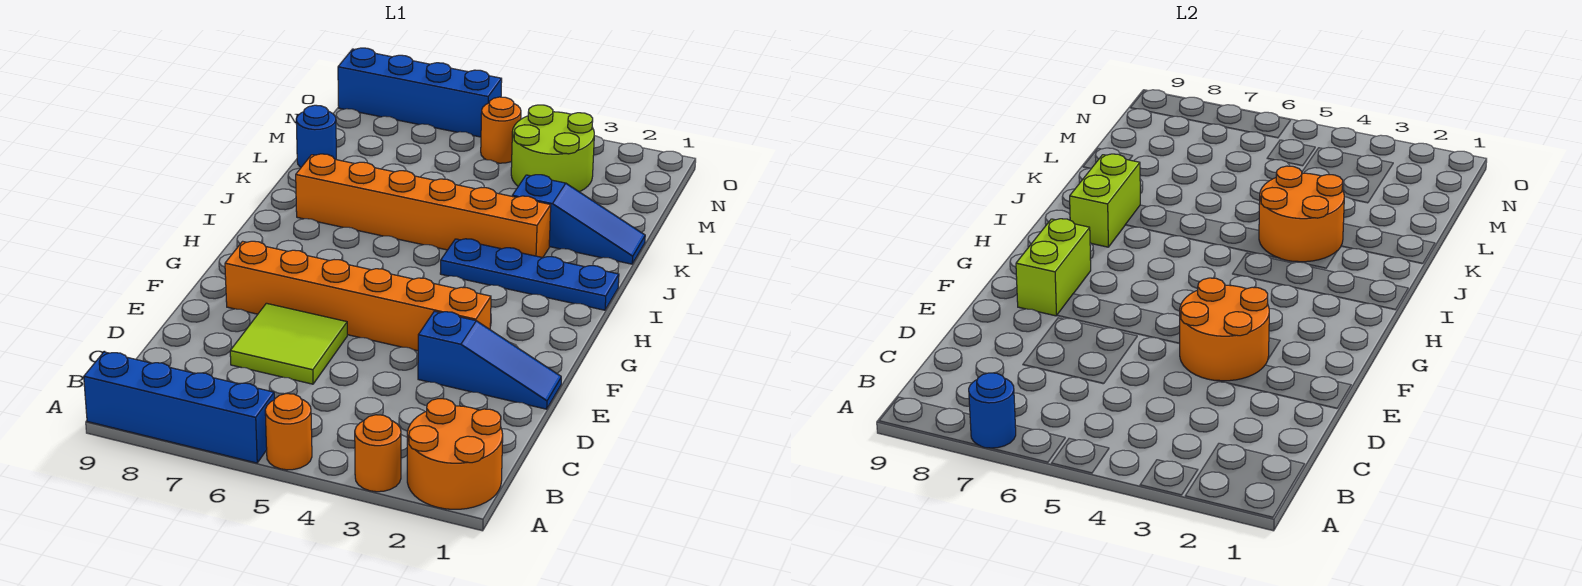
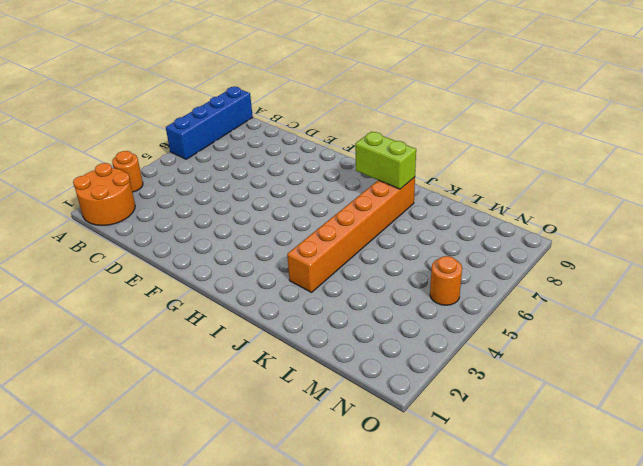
none -> orange round brick A5 level 1
none -> lime tile D6:E7 level 1
none -> blue slope E1:E3 level 1 top 3

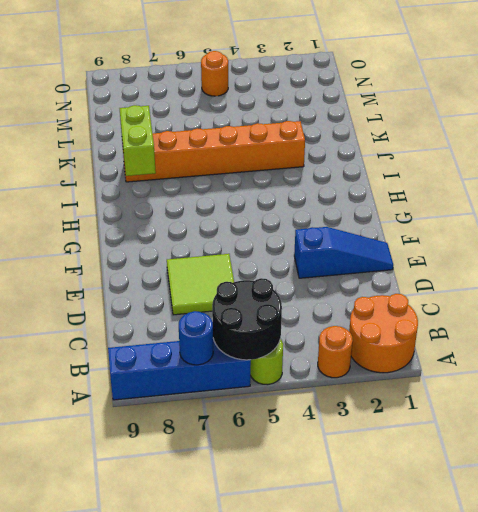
lime round brick A5 level 1 -> orange round brick A5 level 1
black round brick A5:B6 level 2 -> none
none -> orange brick F3:F8 level 1
none -> blue plate I1:I4 level 1
none -> blue slope K1:K3 level 1 top 3

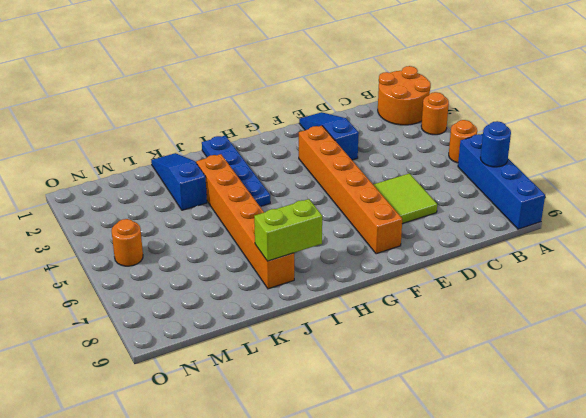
none -> blue round brick L9 level 1
none -> lime round brick M3:N4 level 1
none -> blue brick O6:O9 level 1

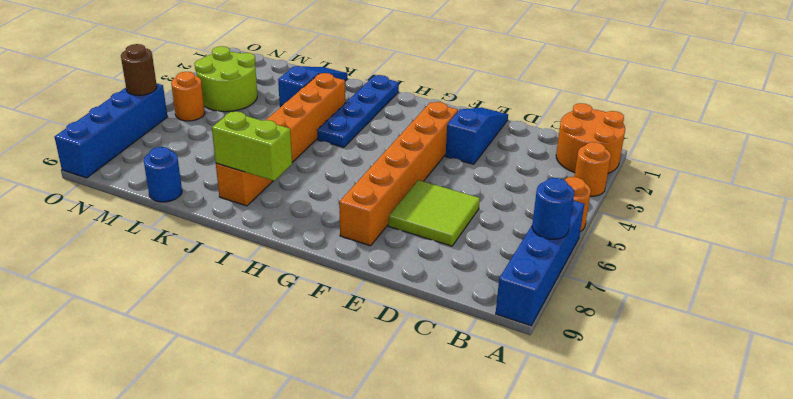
brown round brick O6 level 2 -> none
none -> orange round brick E3:F4 level 2
none -> lime brick F8:G8 level 2
none -> orange round brick J3:K4 level 2

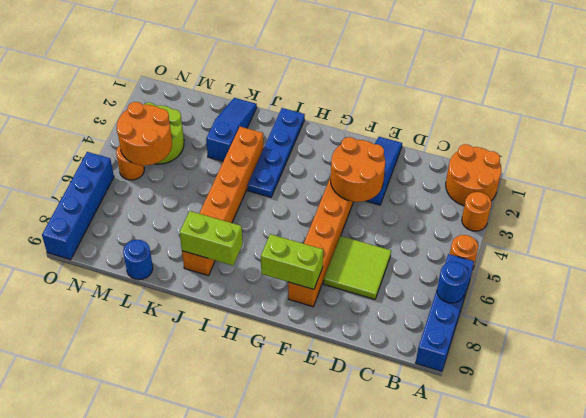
orange round brick M4:N5 level 2 -> orange round brick J3:K4 level 2

